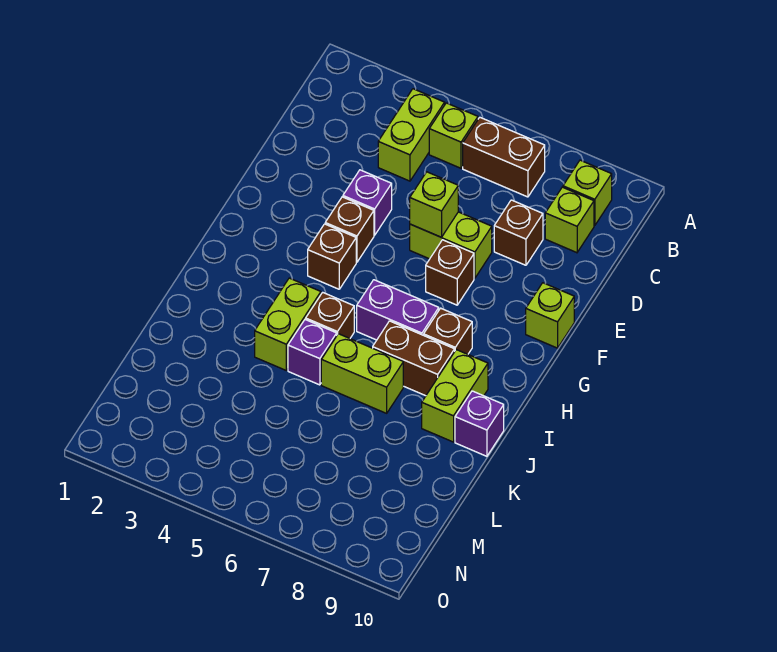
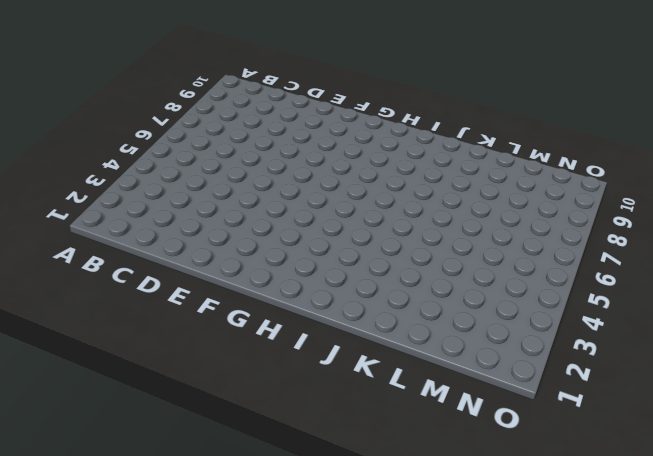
none -> lime brick B4:C4 level 1
none -> lime brick B5 level 1
none -> brown brick B6:B7 level 1

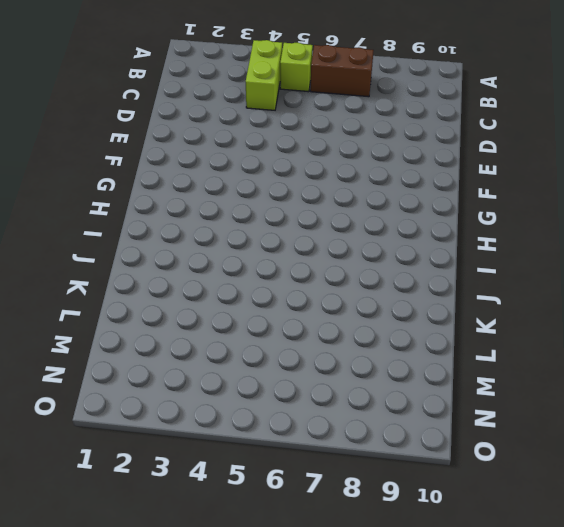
none -> lime brick B9 level 1
none -> lime brick C9 level 1
none -> brown brick D8 level 1

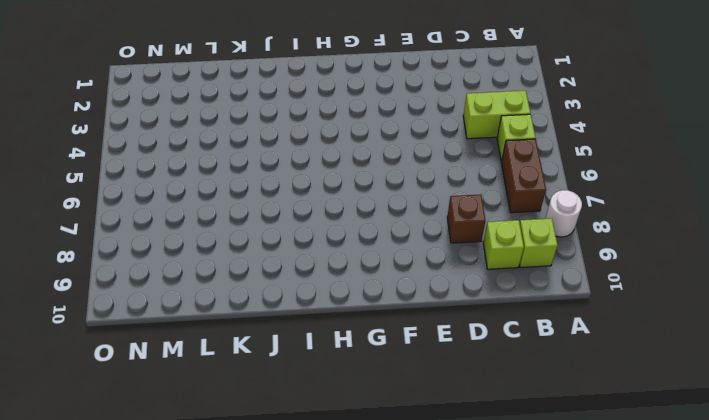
white round brick A8 level 1 -> none
none -> purple brick E4 level 1
none -> lime brick E6:E7 level 1
none -> brown brick F4 level 1

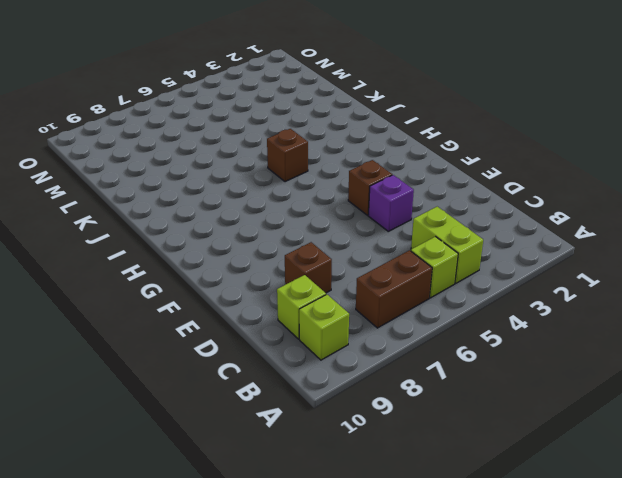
none -> lime brick E6:E7 level 1
none -> brown brick F7 level 1
none -> lime brick F10 level 1

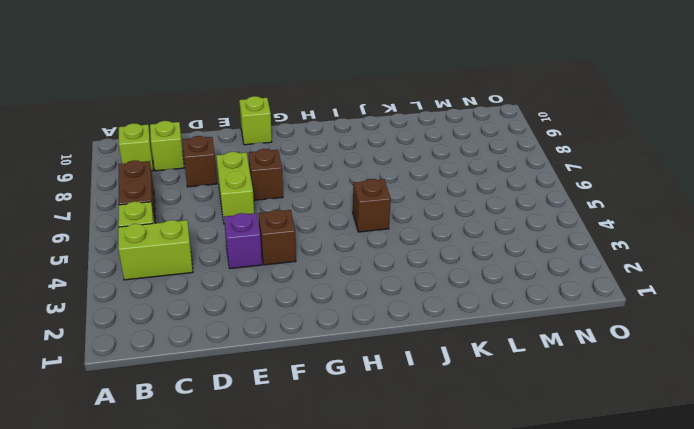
none -> brown brick G4 level 1
none -> purple brick H6:H7 level 1
none -> brown brick H8 level 1

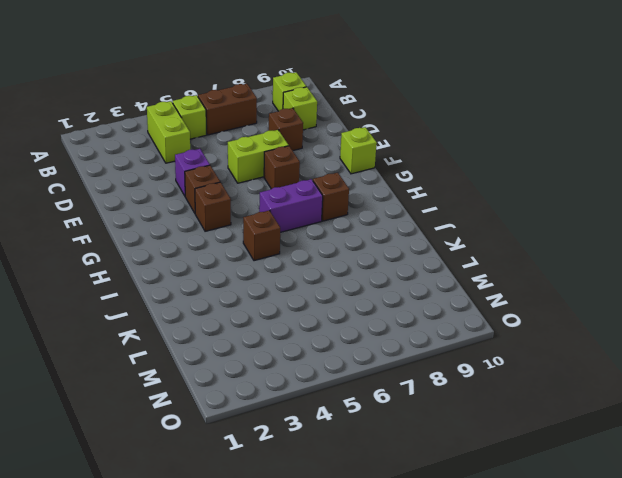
none -> lime brick I4:J4 level 1
none -> brown brick I7:I8 level 1
none -> lime brick I9:J9 level 1

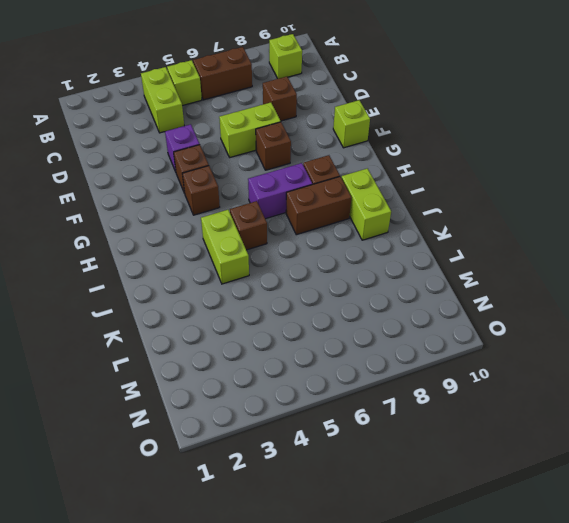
none -> lime brick C9 level 1
none -> purple brick J5 level 1
none -> lime brick J6:J7 level 1

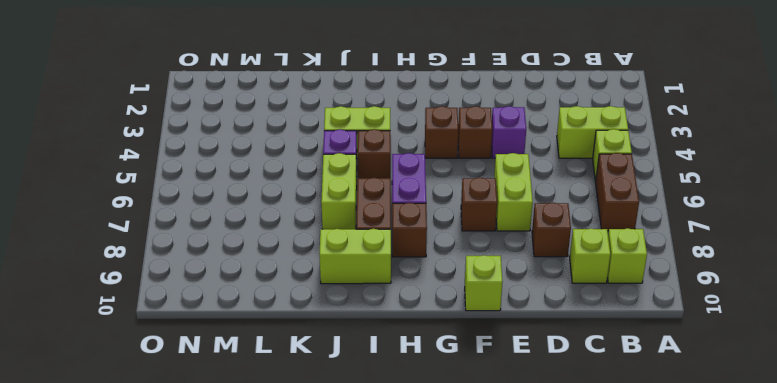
none -> purple brick J10 level 1
none -> lime brick E6 level 2

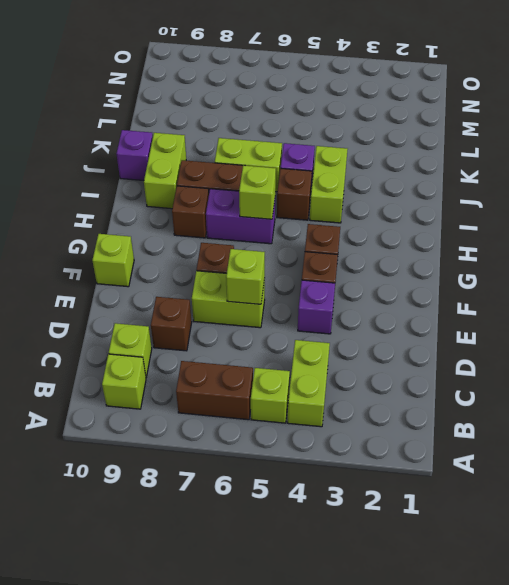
lime brick H6 level 2 -> none

